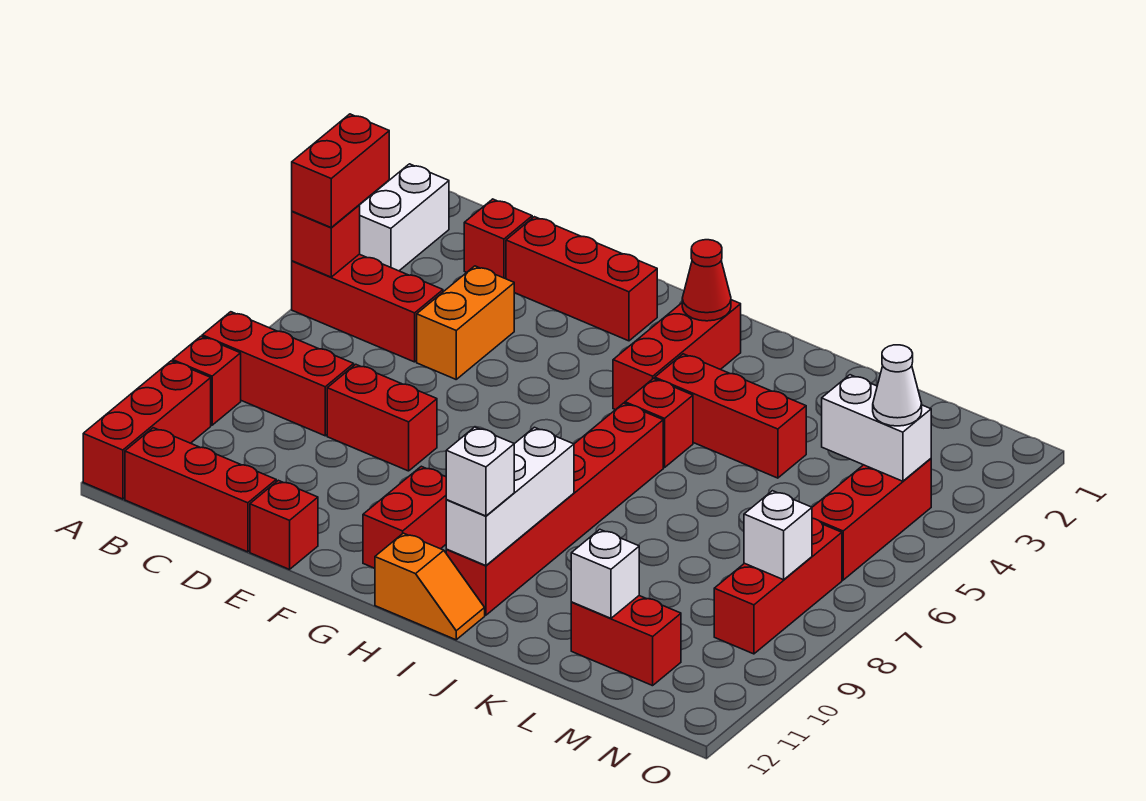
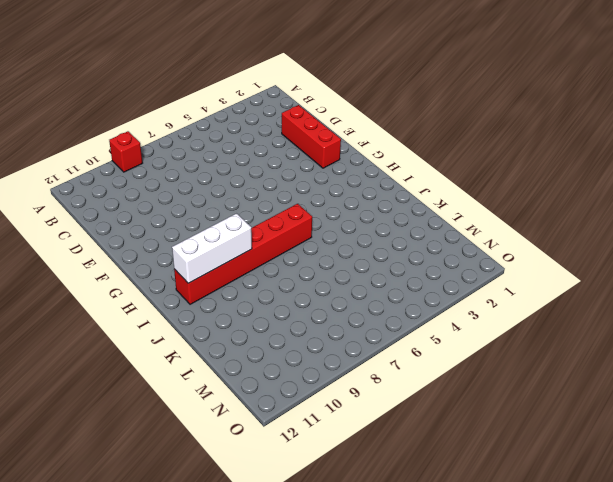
none -> white brick A2:A3 level 1
none -> red brick A5:C5 level 1
none -> red brick A8:C8 level 1

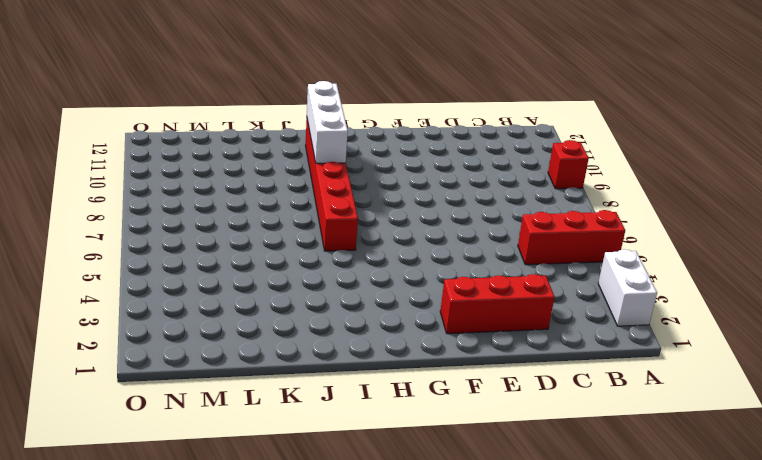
none -> red brick A8:C8 level 1
none -> red brick A10:A12 level 1
none -> red brick B12:D12 level 1

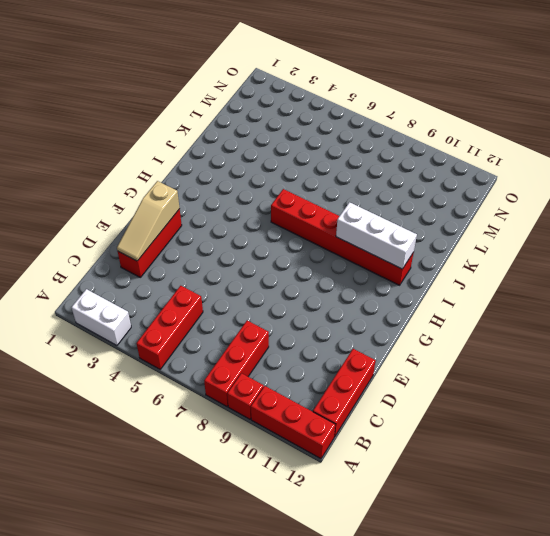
tan slope D2:F2 level 2 top F -> none
none -> red brick C2 level 1
none -> orange brick D4:D5 level 1
none -> red brick D8:E8 level 1

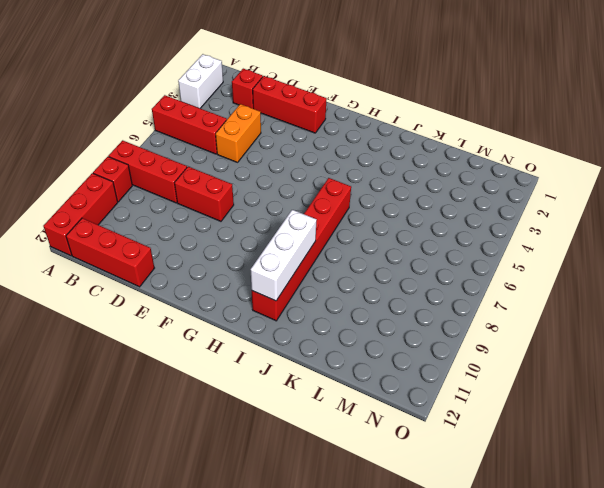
none -> red brick E12 level 1
none -> red brick G10:G11 level 1
none -> red brick H2:H4 level 1

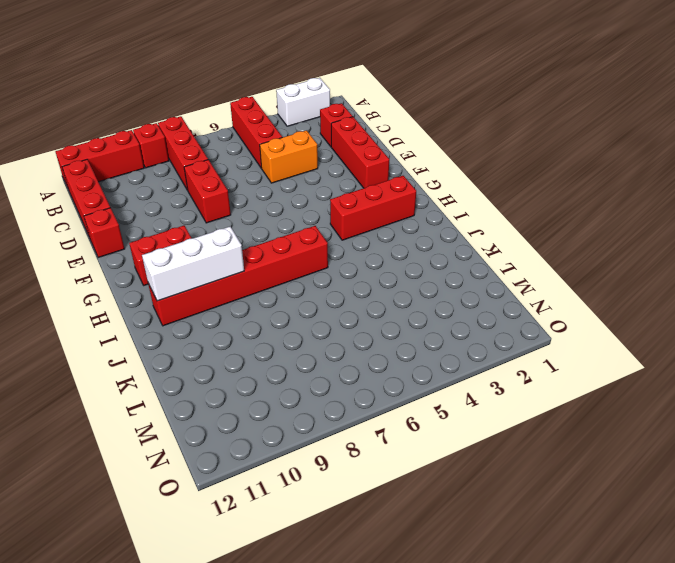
none -> orange slope H12:I12 level 1 top H
none -> red brick I4:K4 level 1
none -> red brick I5 level 1

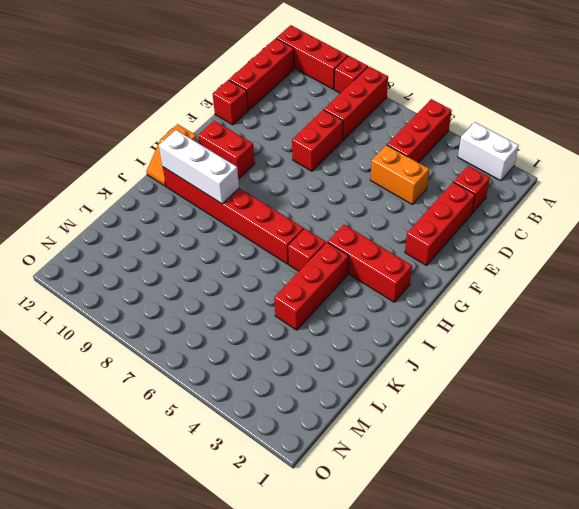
none -> red brick L11:M11 level 1
none -> red brick N4:N6 level 1
none -> red brick N7:N9 level 1

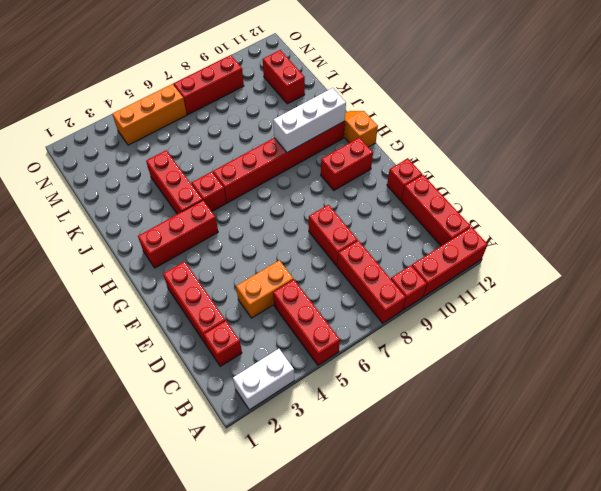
orange brick N4:N6 level 1 -> red brick N4:N6 level 1
none -> red brick A5 level 2
none -> red cone H2 level 2
none -> white brick L11 level 2

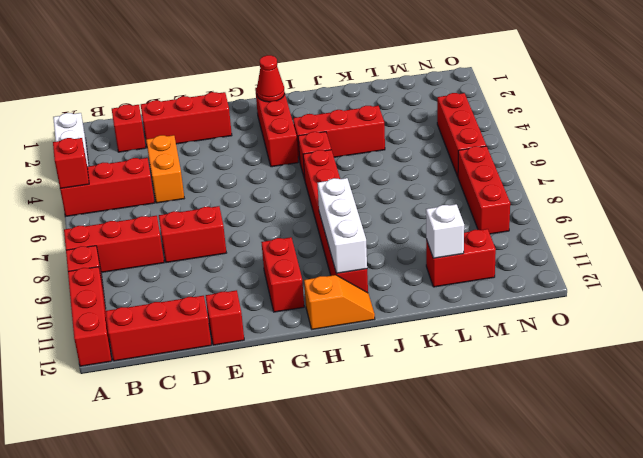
none -> white brick M4:N4 level 2
none -> white brick N8 level 2
none -> red brick A4:A5 level 3

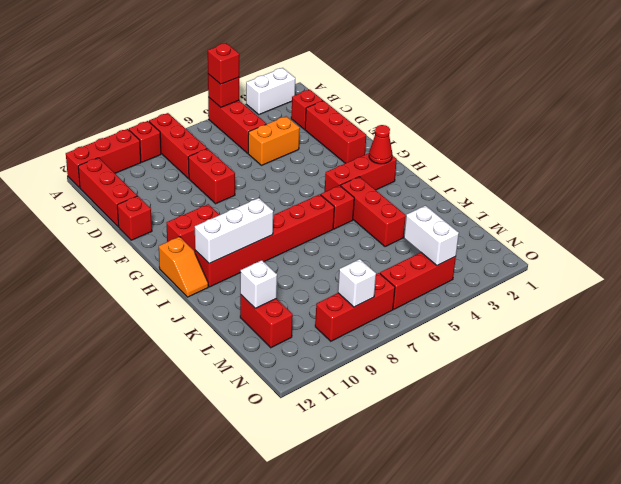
red brick A5 level 3 -> red brick A4:A5 level 3
none -> white brick I11 level 3
none -> white cone N4 level 3

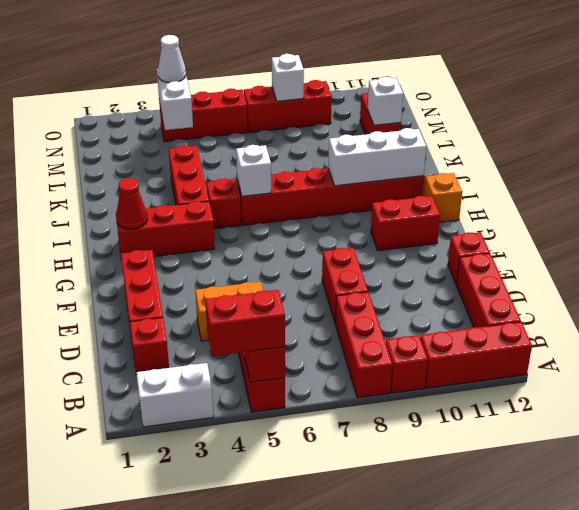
white brick I6 level 2 -> white brick I11 level 3

